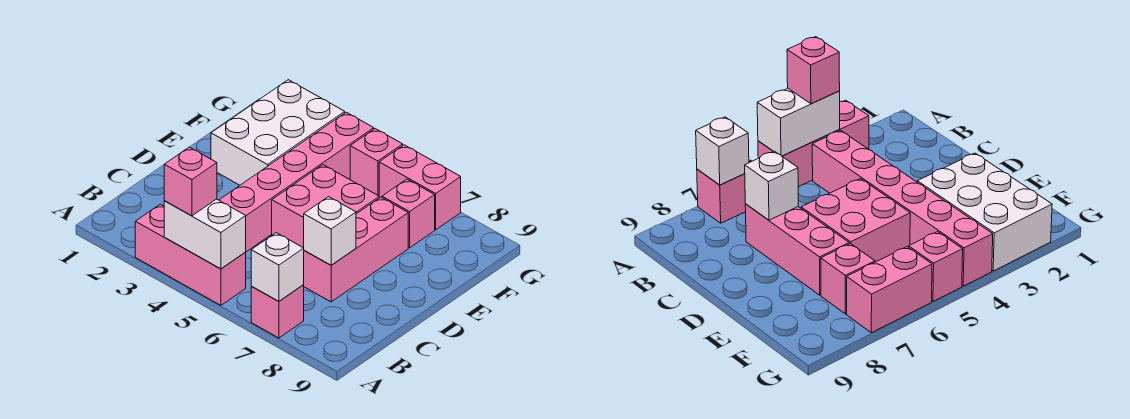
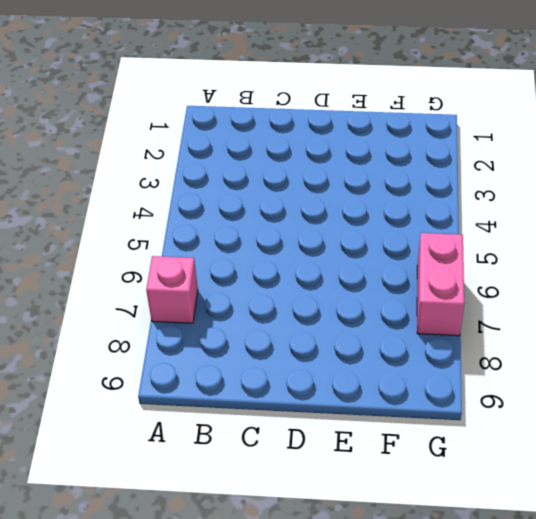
none -> pink brick A3:A5 level 1
none -> pink brick B4:G4 level 1
none -> pink brick C7:E7 level 1

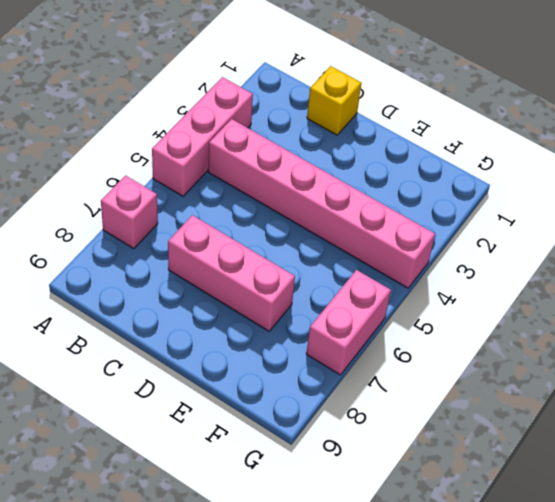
yellow brick C1 level 1 -> none
none -> pink brick D5:E6 level 1
none -> white brick E2:G3 level 1
none -> pink brick F7 level 1

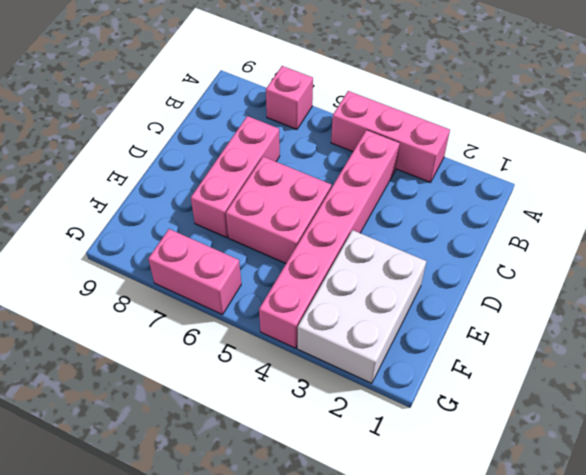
none -> pink brick F7 level 1
none -> pink brick G5 level 1
none -> white brick A4:A5 level 2

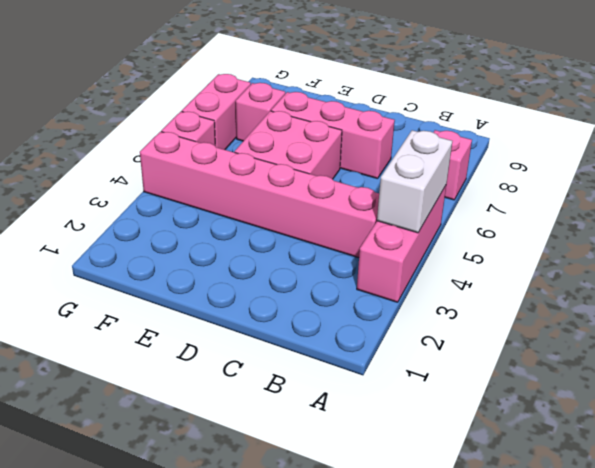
none -> white brick E2:G3 level 1
none -> white brick A7 level 2
none -> white brick C7 level 2

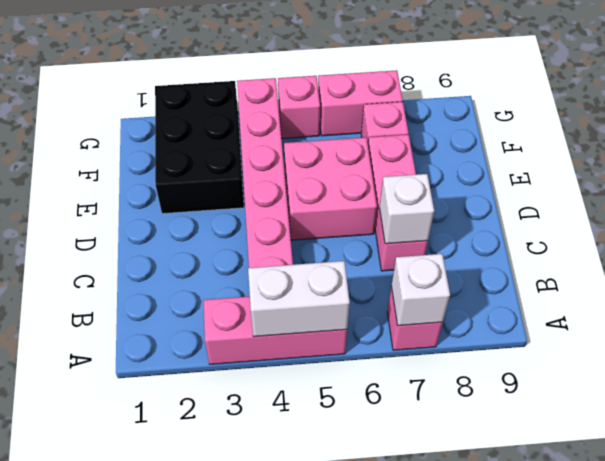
black brick E2:G3 level 1 -> white brick E2:G3 level 1
none -> pink brick A4 level 3

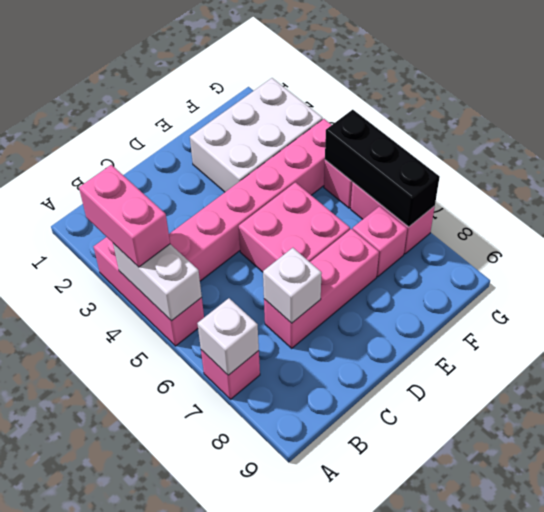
pink brick A3:A4 level 3 -> pink brick A4 level 3
black brick G5:G7 level 2 -> none

